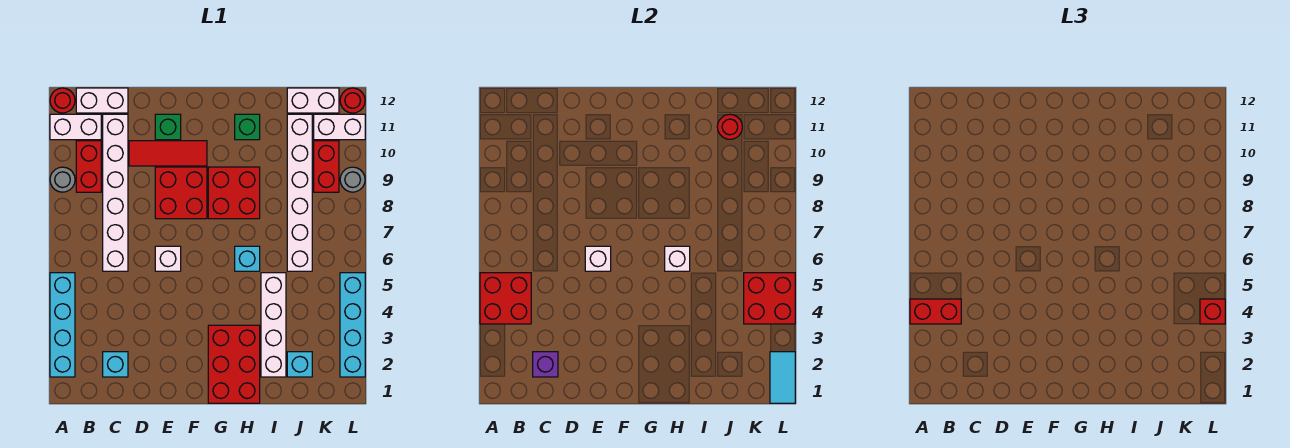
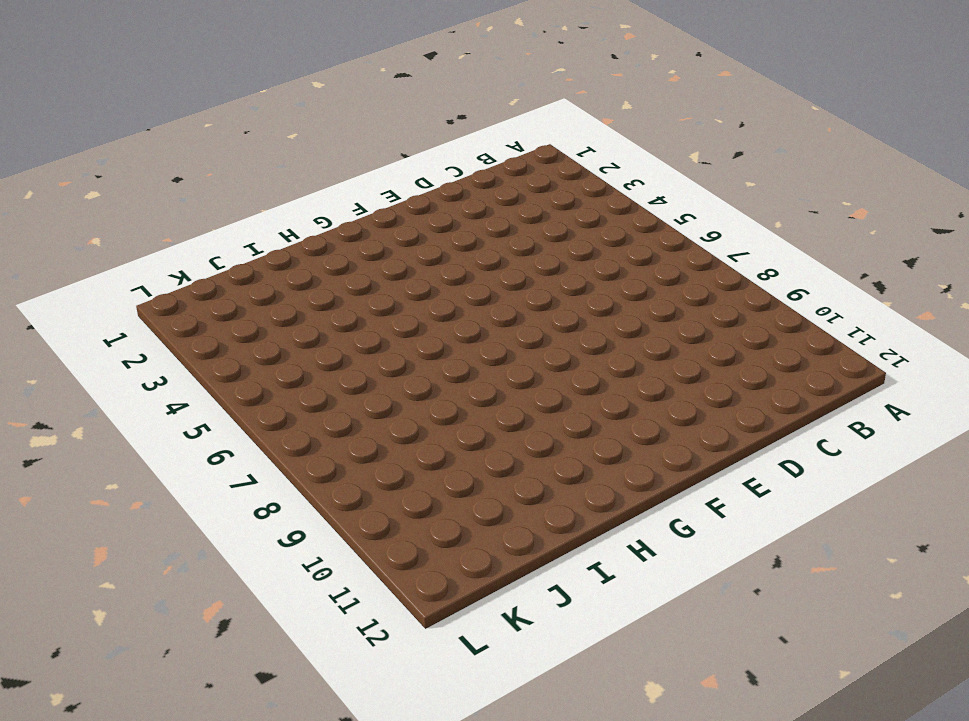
none -> cyan brick A2:A5 level 1
none -> grey round brick A9 level 1
none -> white brick A11:B11 level 1
none -> red round brick A12 level 1

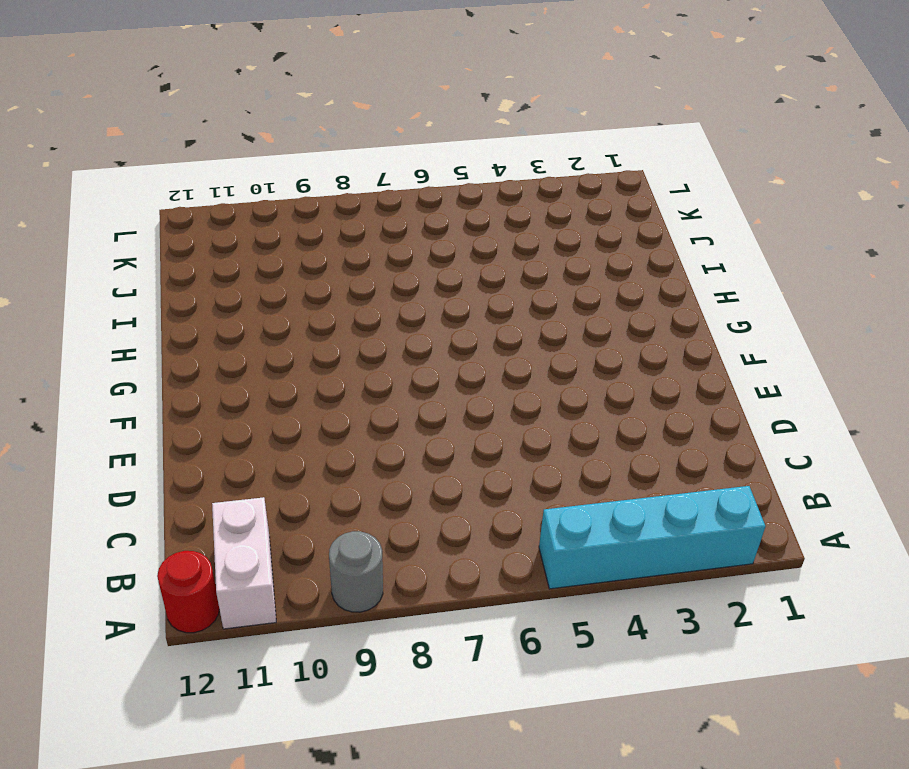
none -> red brick B9:B10 level 1
none -> white brick B12:C12 level 1
none -> cyan brick C2 level 1
none -> white brick C6:C11 level 1

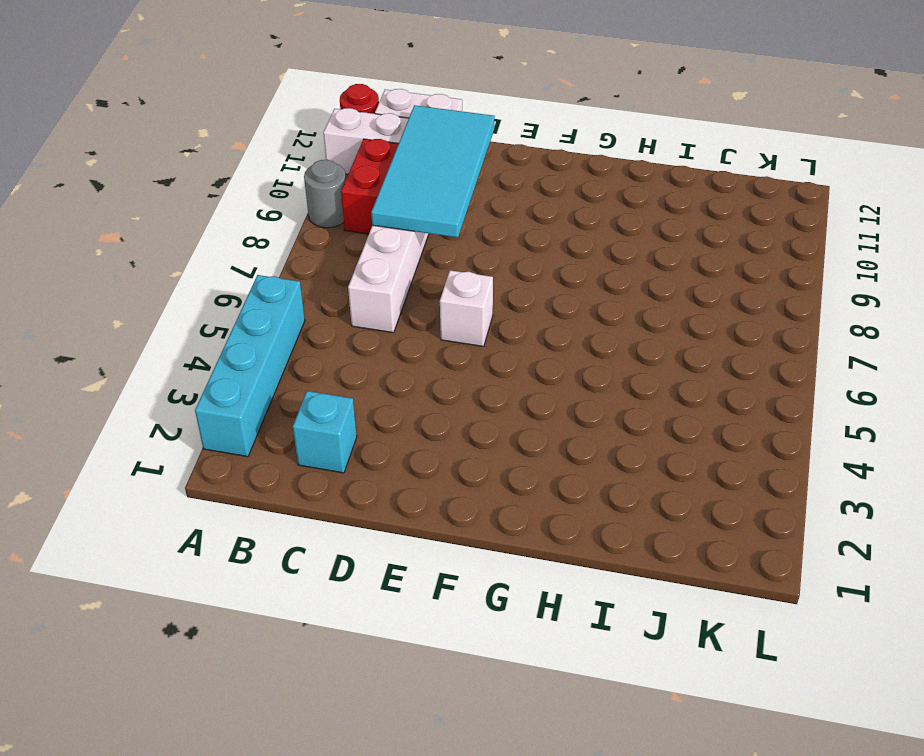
cyan tile C8:D11 level 2 -> none
none -> red tile D10:F10 level 1
none -> red brick E8:F9 level 1
none -> green brick E11 level 1
none -> red brick G1:H3 level 1

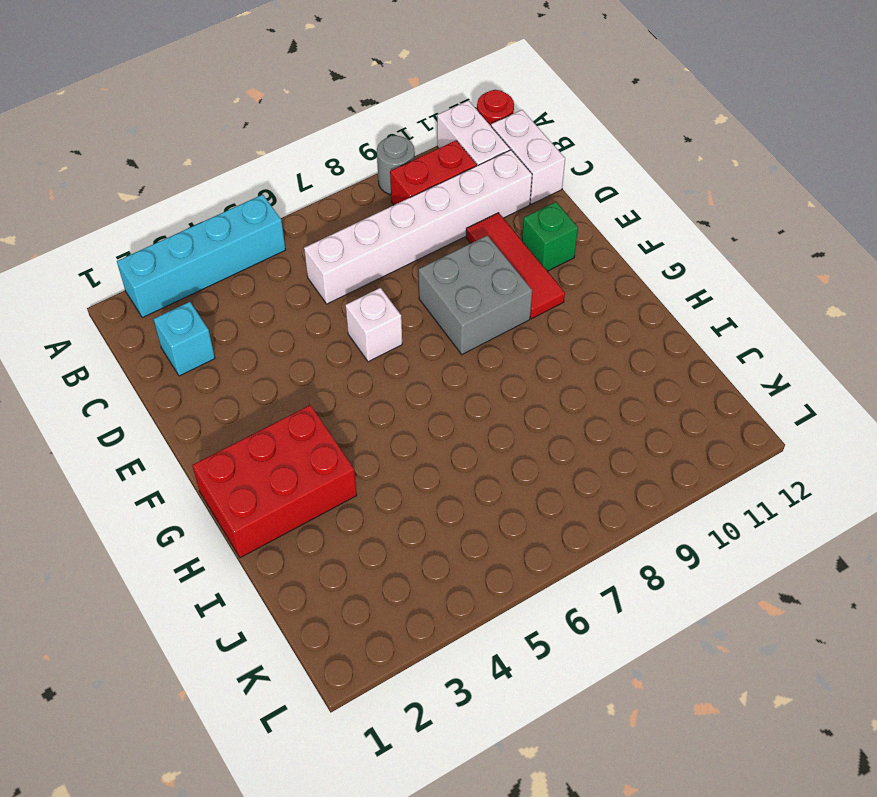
grey brick E8:F9 level 1 -> red brick E8:F9 level 1
none -> red brick G8:H9 level 1
none -> cyan brick H6 level 1
none -> green brick H11 level 1
none -> white brick I2:I5 level 1

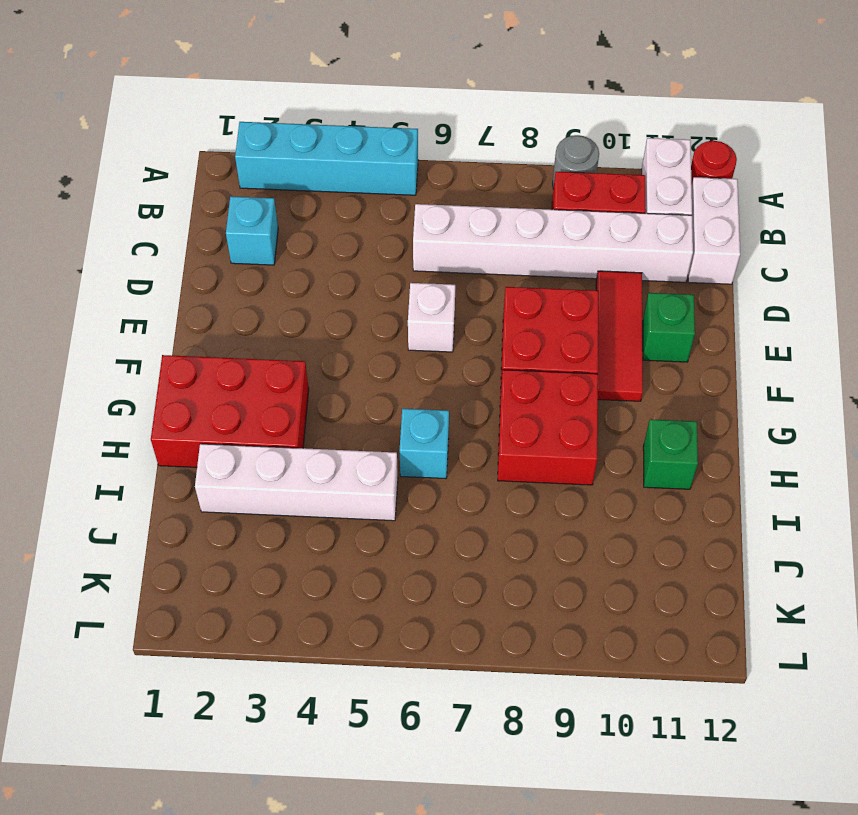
none -> cyan brick J2 level 1
none -> white brick J6:J11 level 1
none -> white brick J12:K12 level 1
none -> red brick K9:K10 level 1

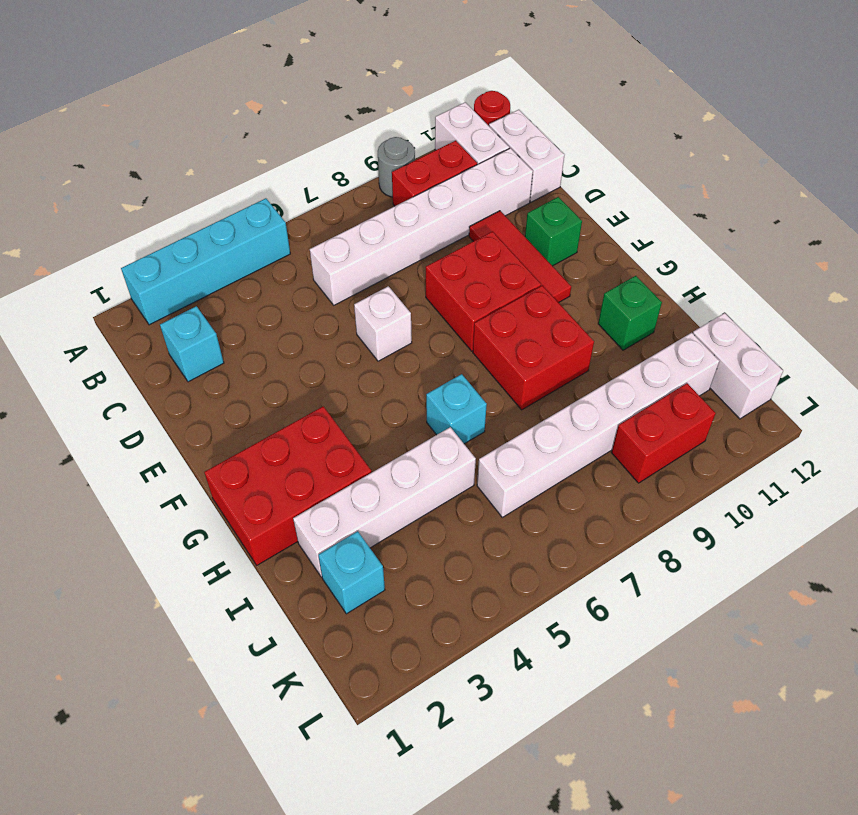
none -> white brick K11:L11 level 1
none -> cyan brick L2:L5 level 1
none -> grey round brick L9 level 1
none -> red round brick L12 level 1

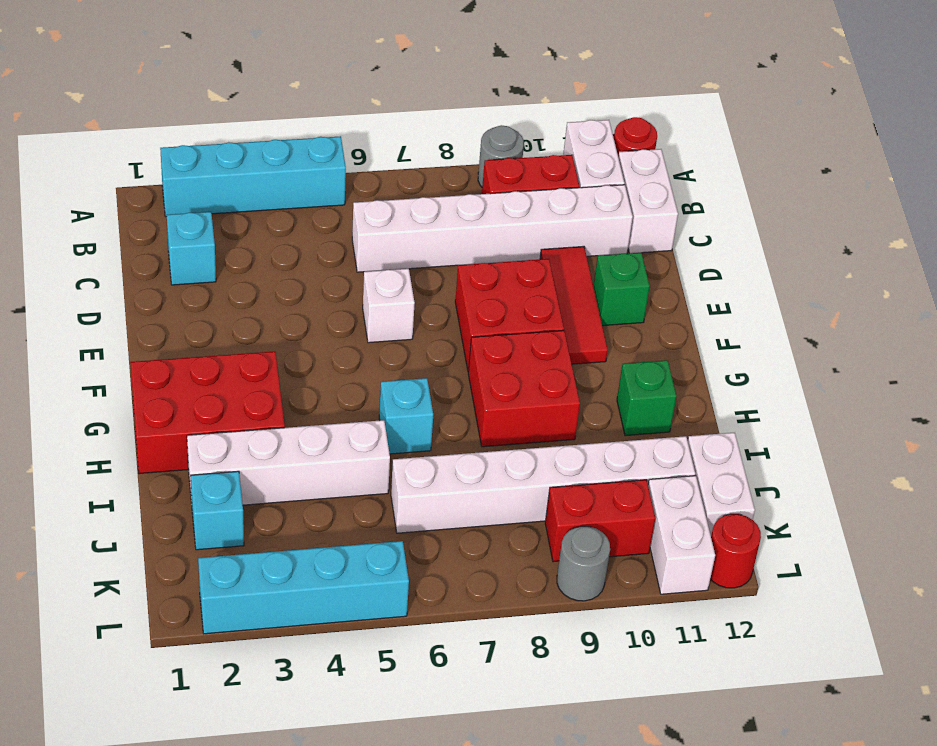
none -> red brick A4:B5 level 2
none -> purple brick C2 level 2
none -> white brick E6 level 2
none -> white brick H6 level 2

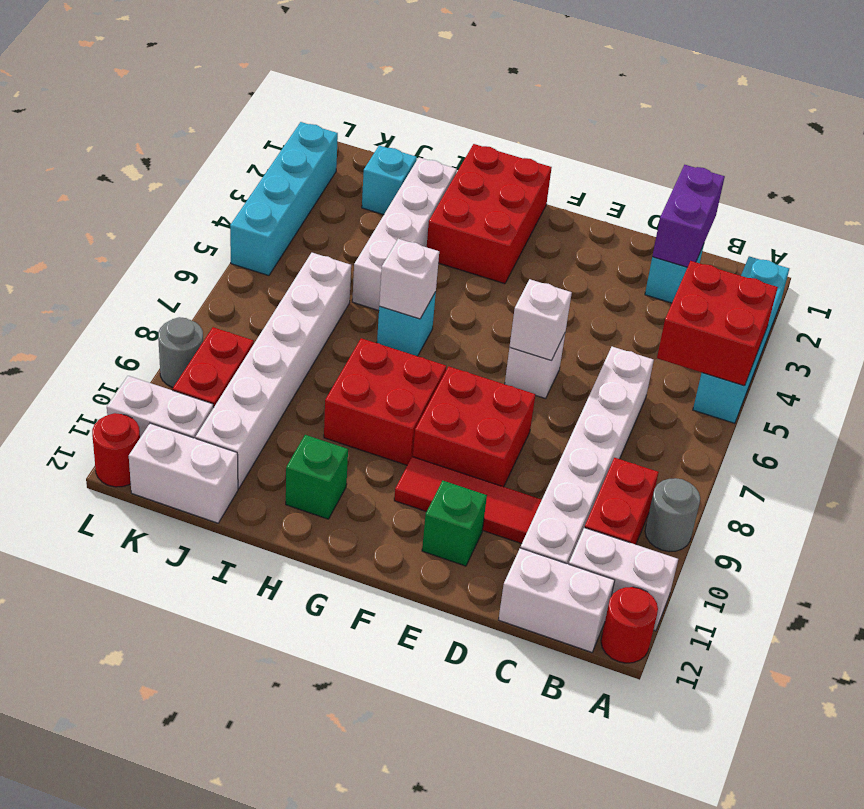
purple brick C1:C2 level 2 -> purple brick C2 level 2
none -> red round brick J11 level 2
none -> red brick K4:L5 level 2
none -> cyan tile L1:L2 level 2
none -> red brick A4:B4 level 3

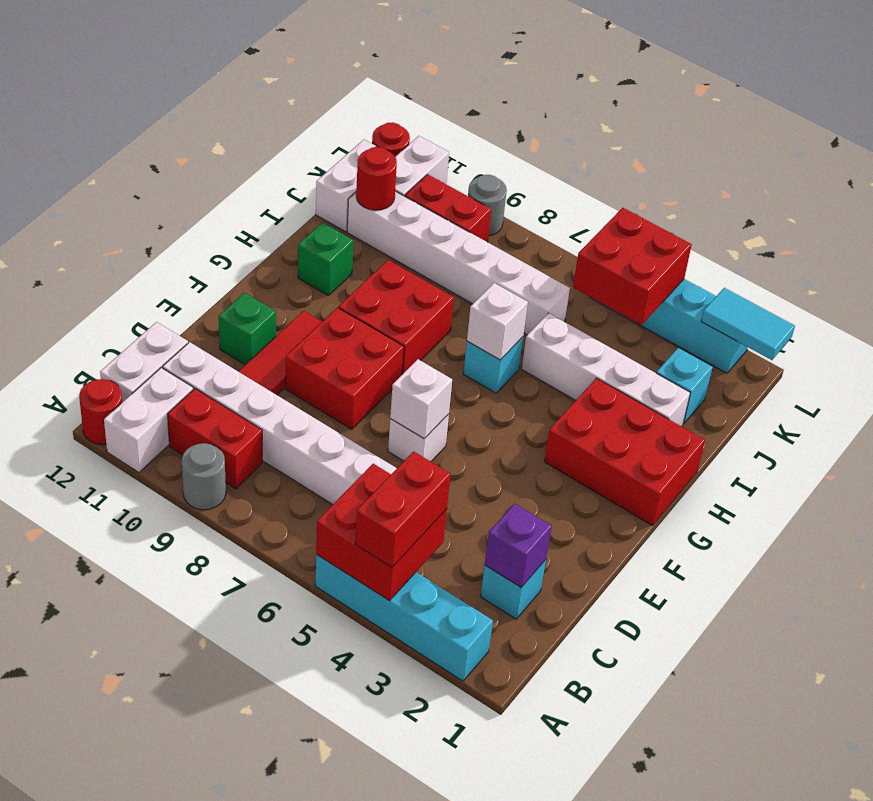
none -> red brick L4 level 3

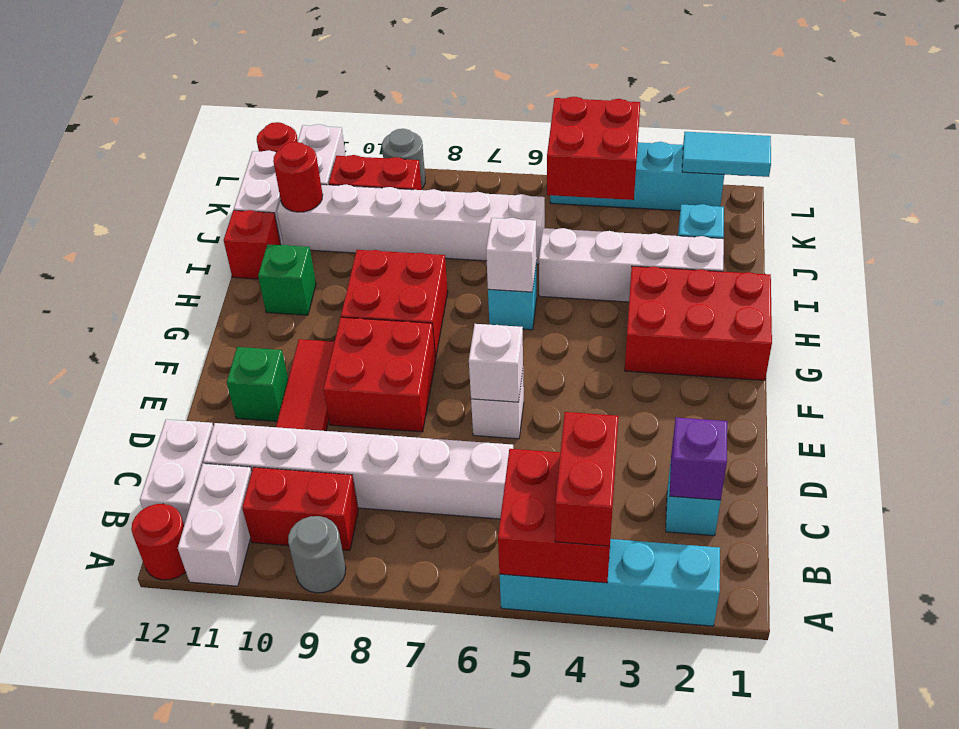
red brick I12 level 1 -> red brick L4 level 3

